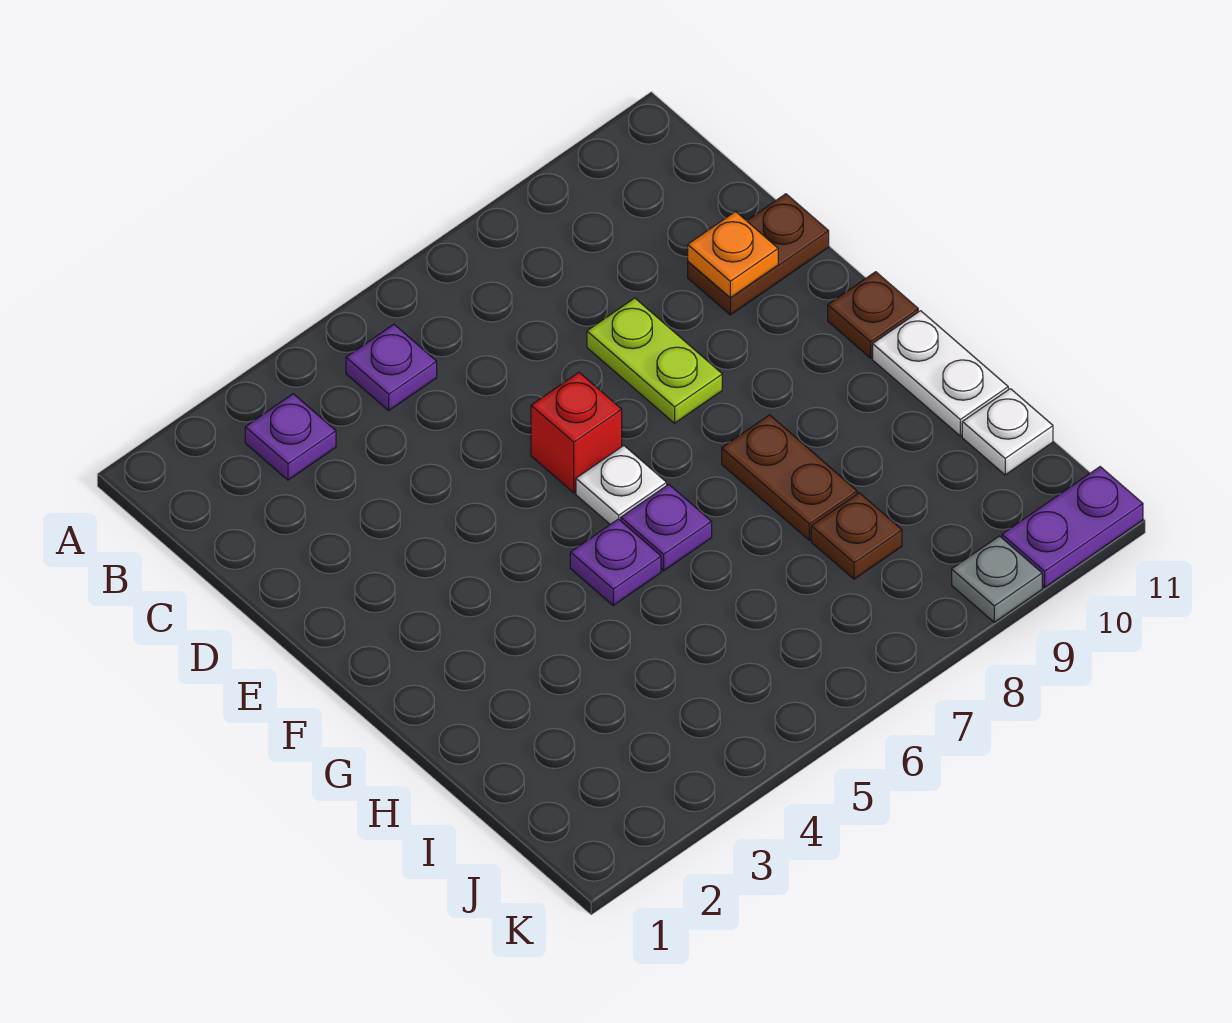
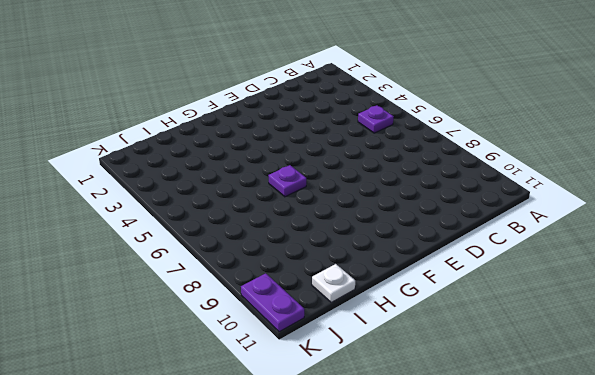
none -> purple plate B3 level 1
none -> lime plate D8:E8 level 1
none -> brown plate D10:D11 level 1

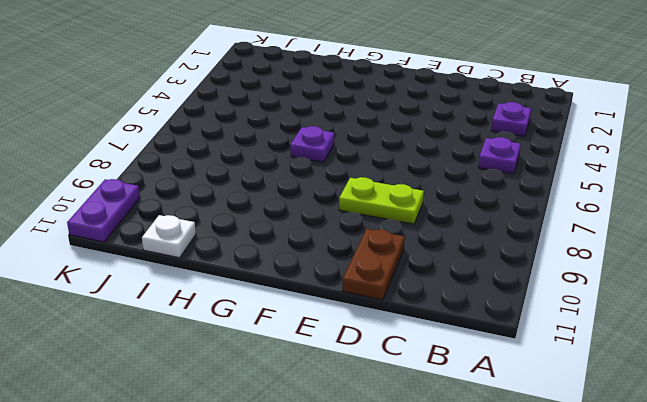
none -> red brick E6 level 1
none -> white plate F6 level 1
none -> brown plate F11 level 1

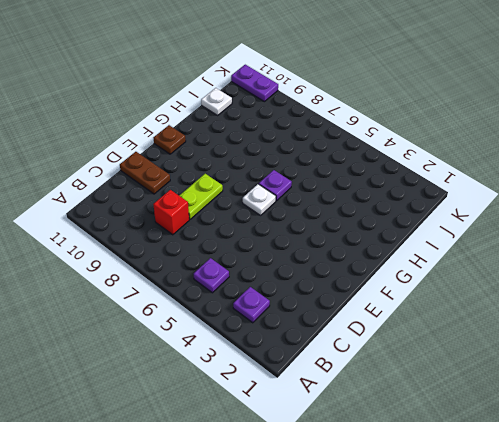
red brick C8 level 1 -> red brick E6 level 1
none -> purple plate G5 level 1
none -> brown plate G8:H8 level 1
none -> white plate G11:H11 level 1

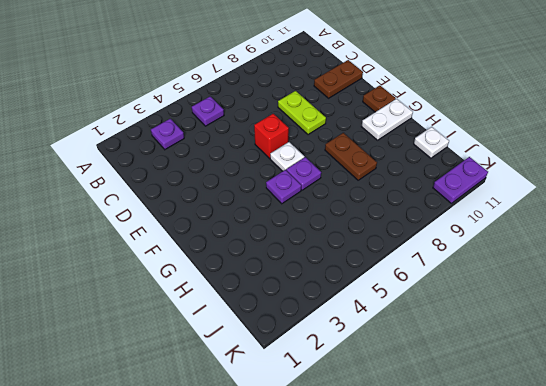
white plate G10:G11 level 1 -> white plate G11:H11 level 1
none -> brown plate I8 level 1
none -> grey plate K9 level 1
none -> orange plate D10 level 2

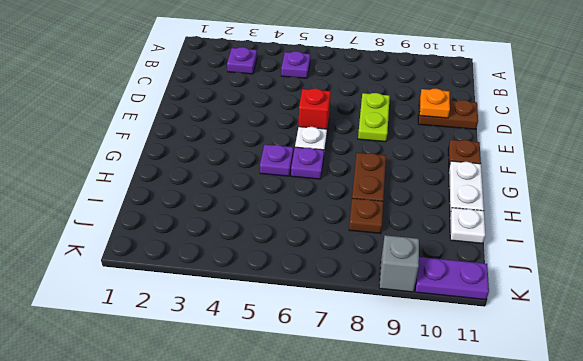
grey brick K9 level 1 -> grey plate K9 level 1

